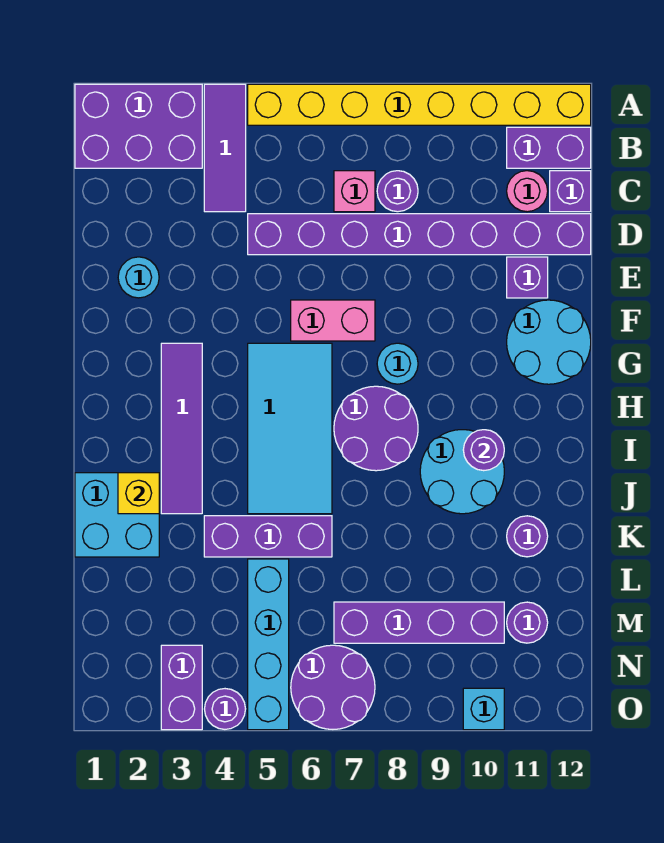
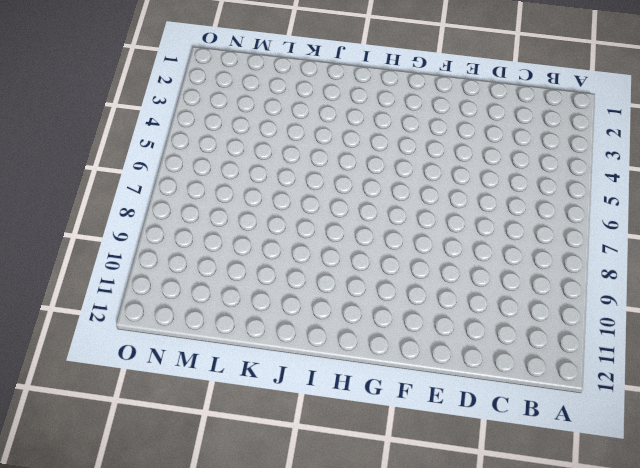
none -> purple brick A1:B3 level 1
none -> purple tile A4:C4 level 1
none -> yellow brick A5:A12 level 1
none -> purple brick B11:B12 level 1

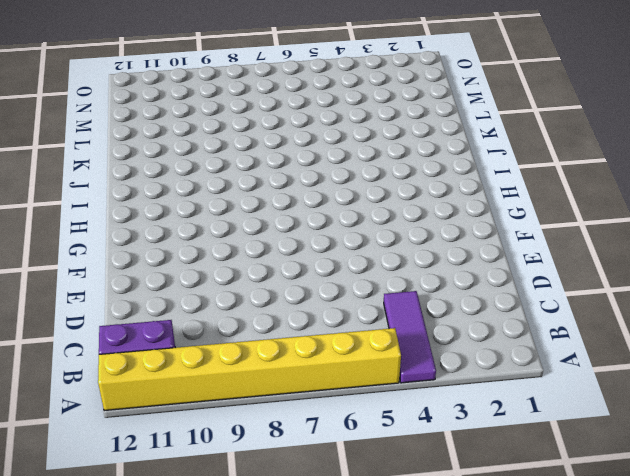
none -> purple brick A1:B3 level 1
none -> pink brick C7 level 1
none -> purple round brick C8 level 1
none -> pink round brick C11 level 1

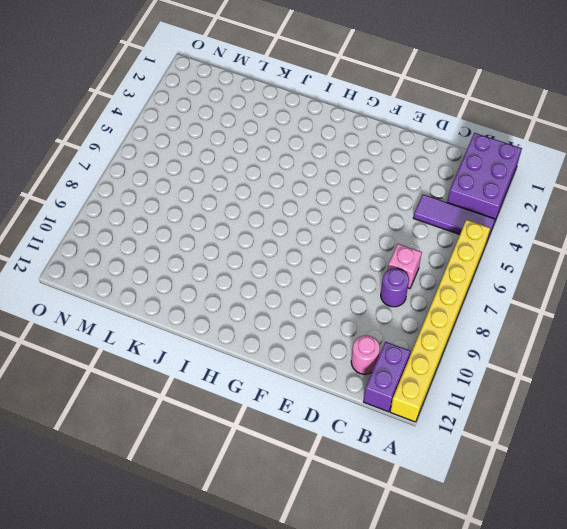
none -> purple brick C12 level 1
none -> purple brick D5:D12 level 1
none -> cyan round brick E2 level 1
none -> purple brick E11 level 1

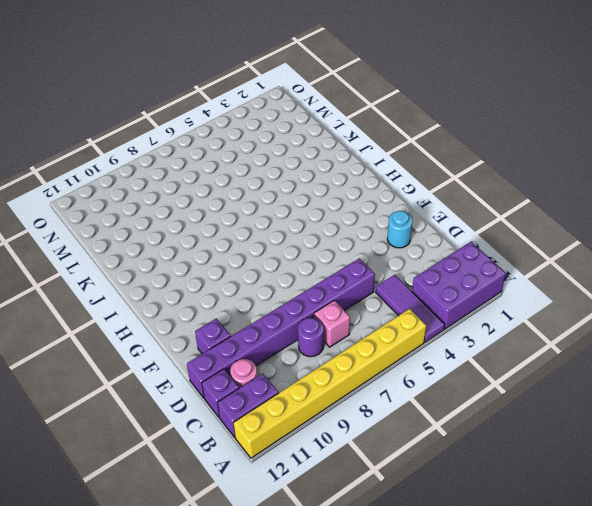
none -> pink brick F6:F7 level 1
none -> cyan round brick F11:G12 level 1
none -> purple tile G3:J3 level 1
none -> cyan tile G5:J6 level 1

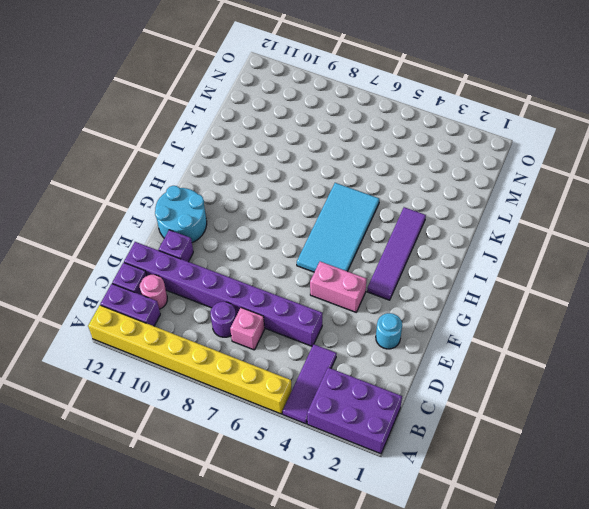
pink brick F4:F5 level 1 -> pink brick F6:F7 level 1
none -> cyan round brick G8 level 1
none -> purple round brick H7:I8 level 1
none -> cyan round brick I9:J10 level 1
none -> cyan brick J1:K2 level 1

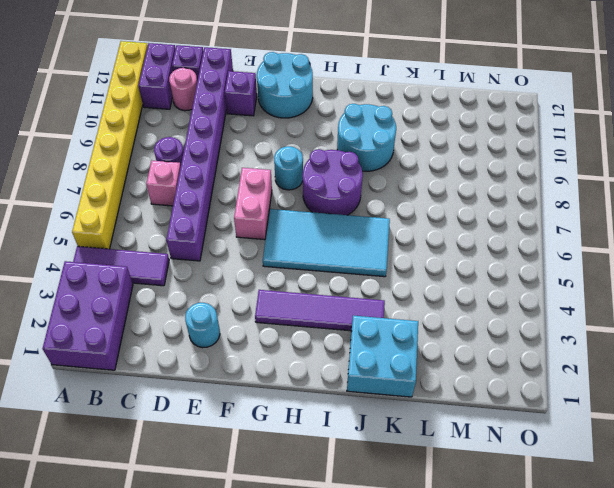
none -> purple brick K4:K6 level 1
none -> purple round brick K11 level 1
none -> cyan brick L5:O5 level 1
none -> purple brick M7:M10 level 1

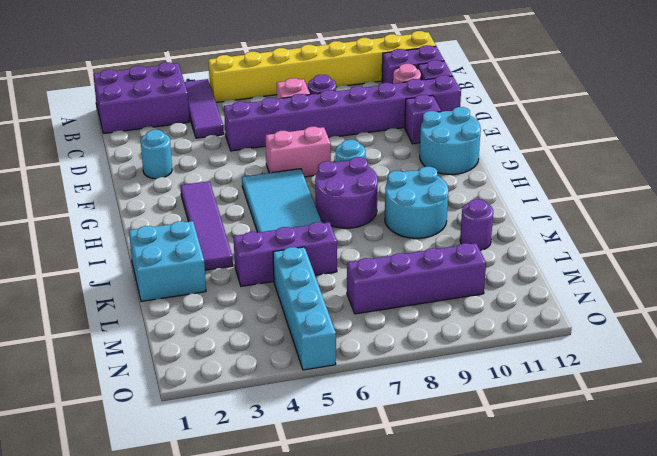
none -> purple round brick M11 level 1
none -> purple brick N3:O3 level 1
none -> purple round brick N6:O7 level 1
none -> purple round brick O4 level 1

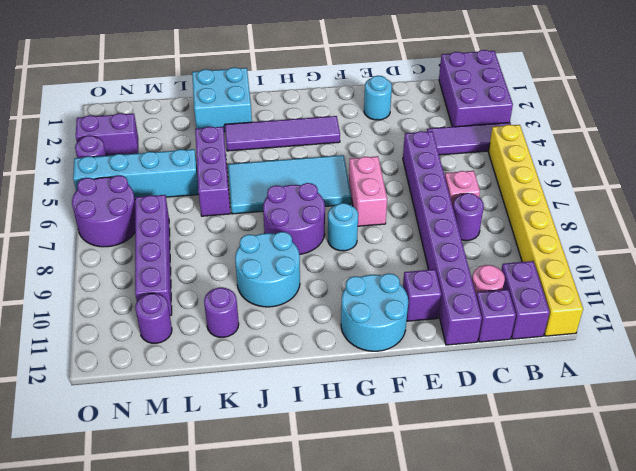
none -> cyan brick O10 level 1
none -> purple round brick I10 level 2
none -> yellow brick J2 level 2

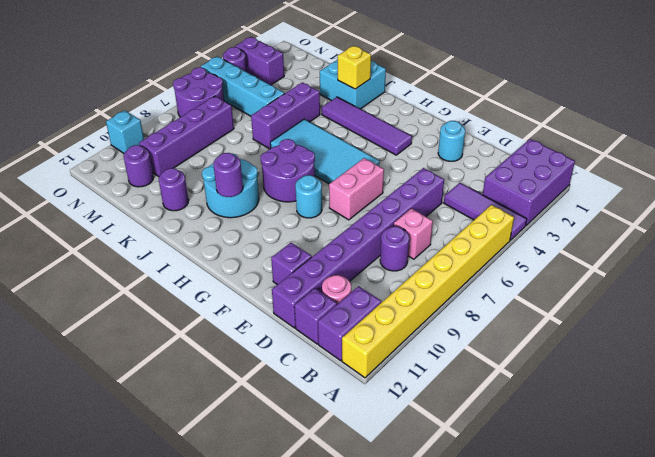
none -> cyan round brick F11:G12 level 1

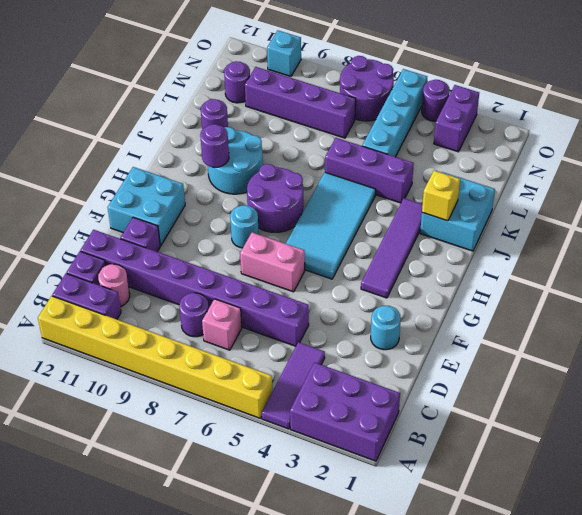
cyan brick F11:G12 level 1 -> cyan round brick F11:G12 level 1

